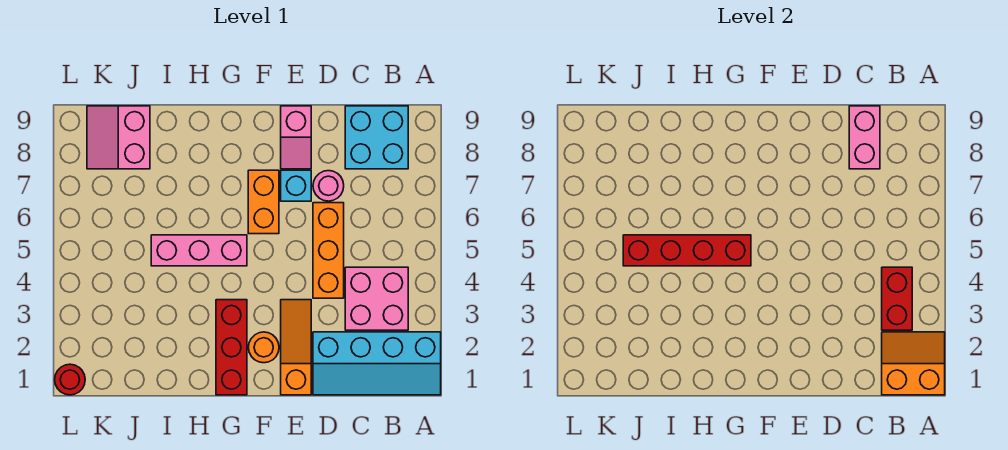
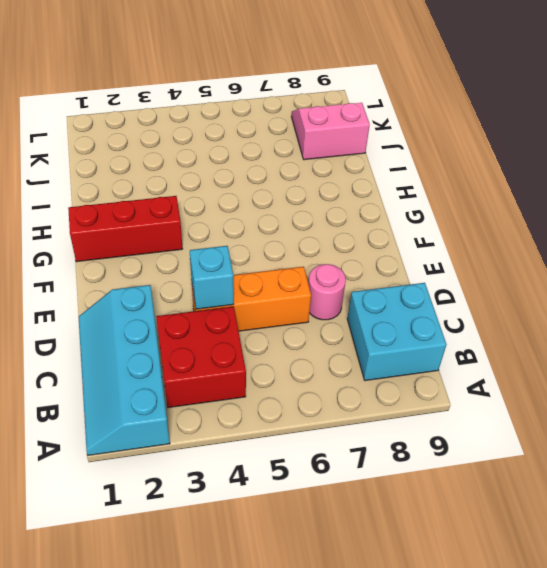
red brick B3:C4 level 1 -> pink brick B3:C4 level 1
cyan brick D4 level 2 -> cyan brick E7 level 1
none -> orange slope E1:E3 level 1 top 1
none -> pink slope E8:E9 level 1 top 9
none -> orange round brick F2 level 1

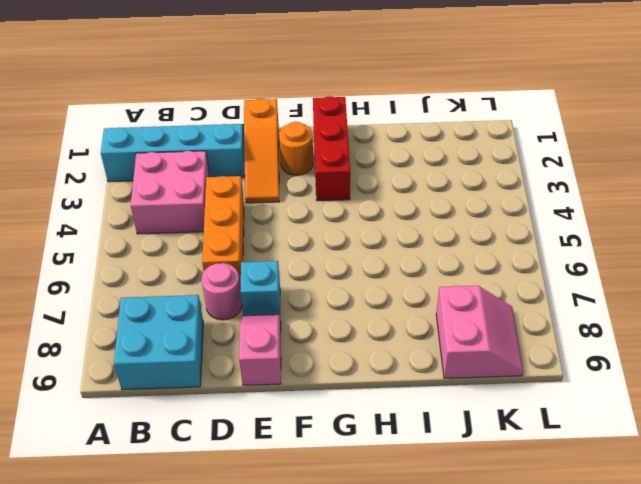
none -> orange brick F6:F7 level 1
none -> pink brick G5:I5 level 1
none -> red round brick L1 level 1

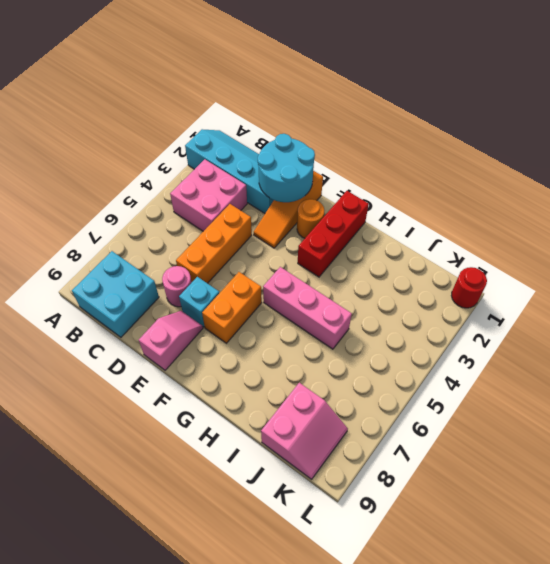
cyan round brick D1:E2 level 2 -> none
none -> orange slope A1:B2 level 2 top 1
none -> red brick B3:B4 level 2
none -> pink brick C8:C9 level 2

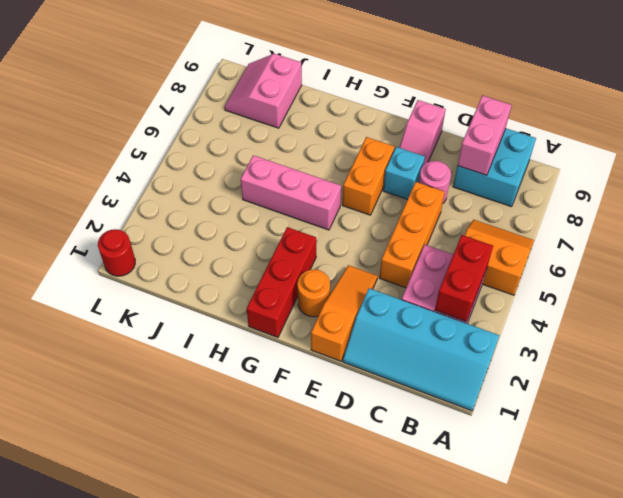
orange slope A5:B6 level 1 top 5 -> orange slope A1:B2 level 2 top 1
none -> red brick G5:J5 level 2

